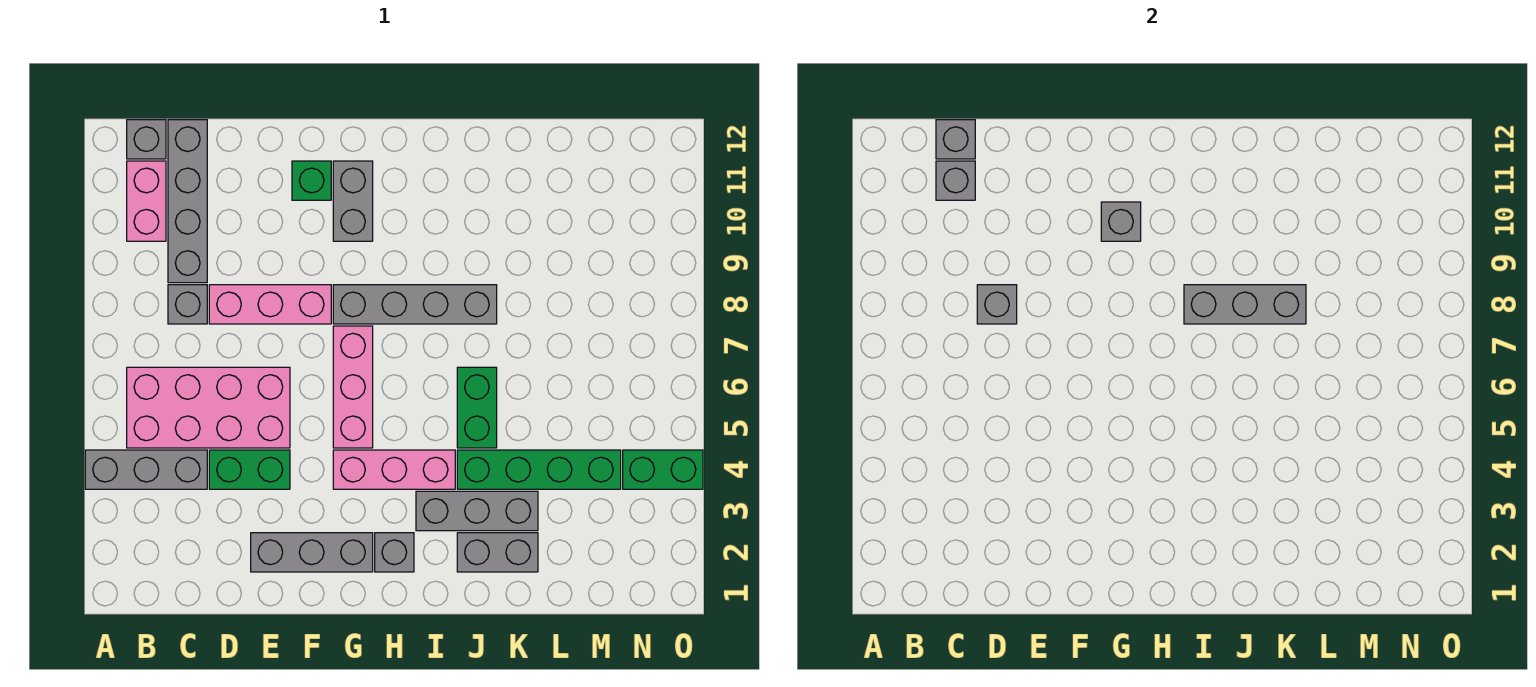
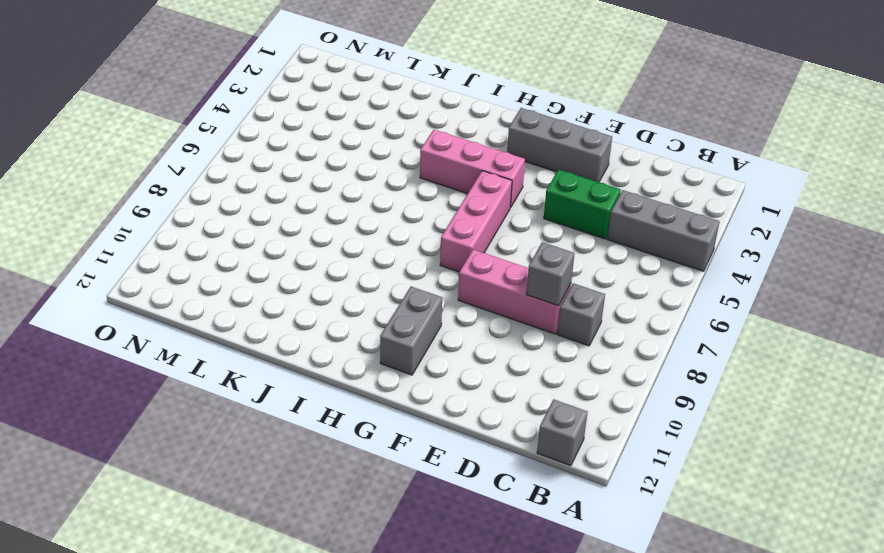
none -> pink brick B5:E6 level 1
none -> pink brick B10:B11 level 1
none -> grey brick C9:C12 level 1

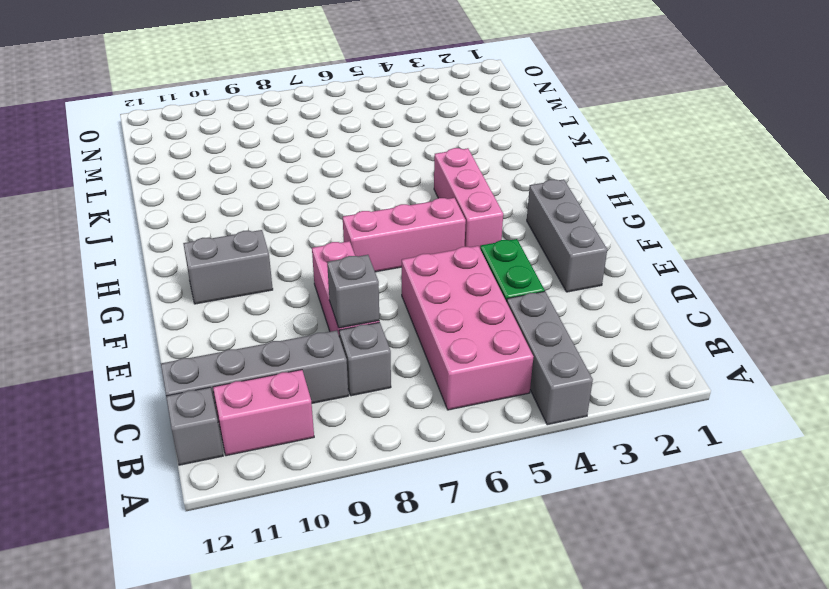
none -> green brick F11 level 1
none -> grey brick G8:J8 level 1
none -> grey brick H2 level 1

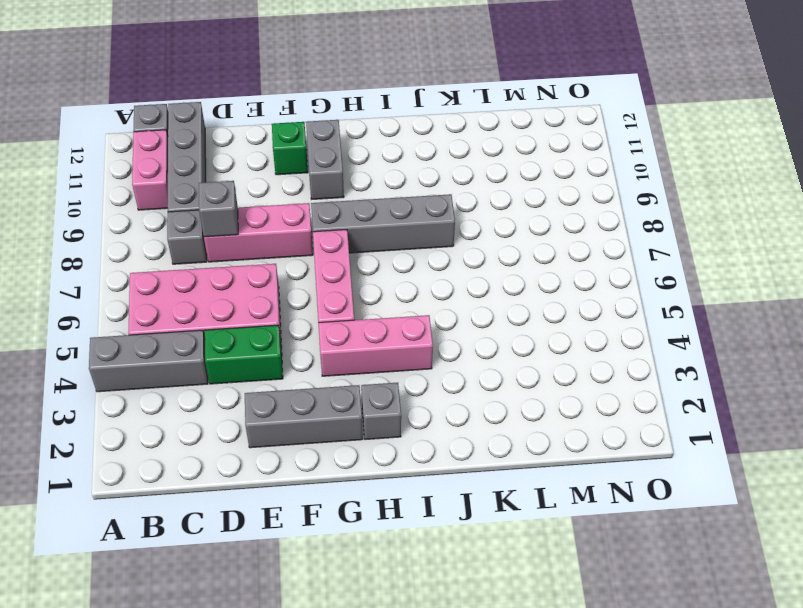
none -> grey brick I3:K3 level 1
none -> grey brick J2:K2 level 1
none -> green brick J4:M4 level 1

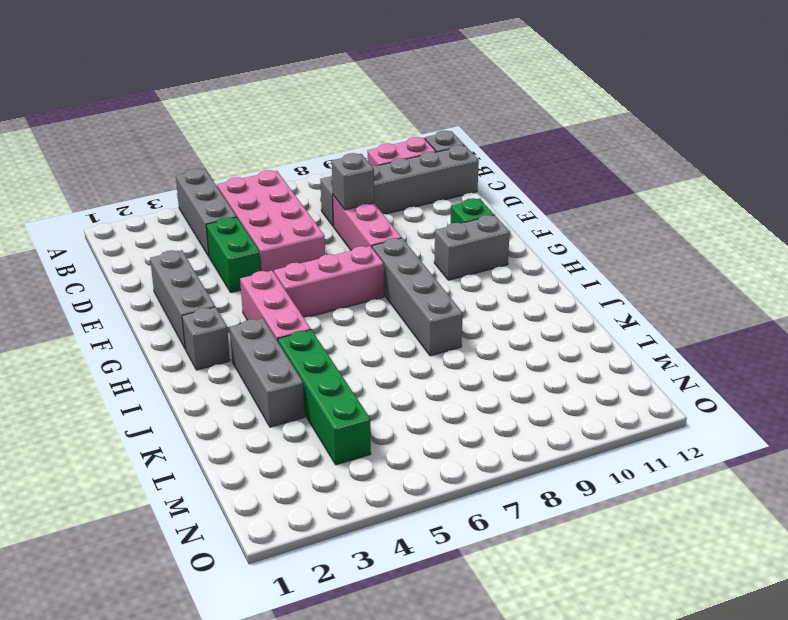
none -> grey brick J2:K2 level 1
none -> green brick J5:J6 level 1
none -> green brick N4:O4 level 1

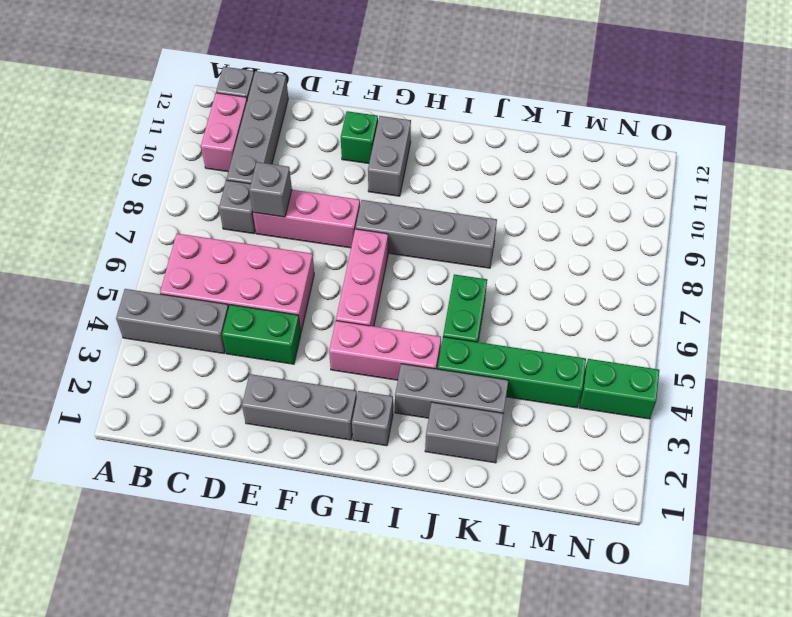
none -> grey brick C11 level 2
none -> grey brick C12 level 2
none -> grey brick G10 level 2

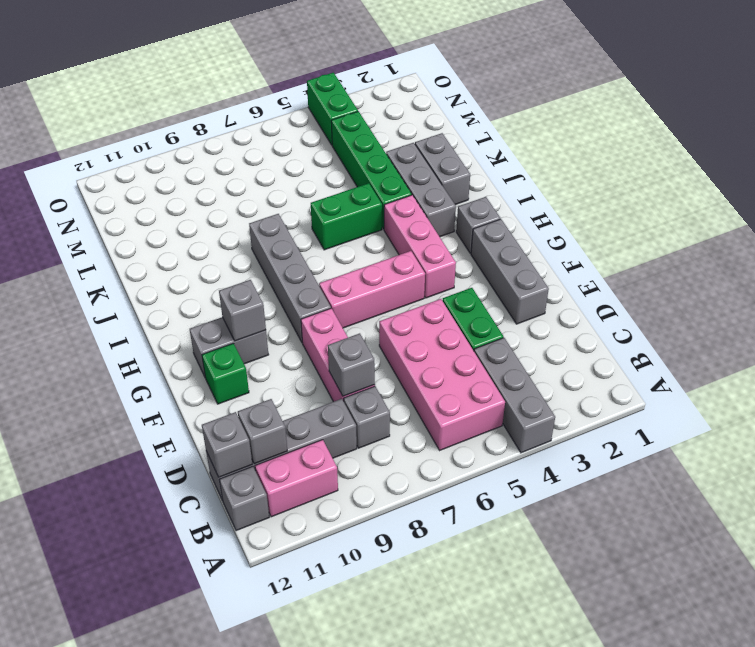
none -> grey brick I8:K8 level 2

